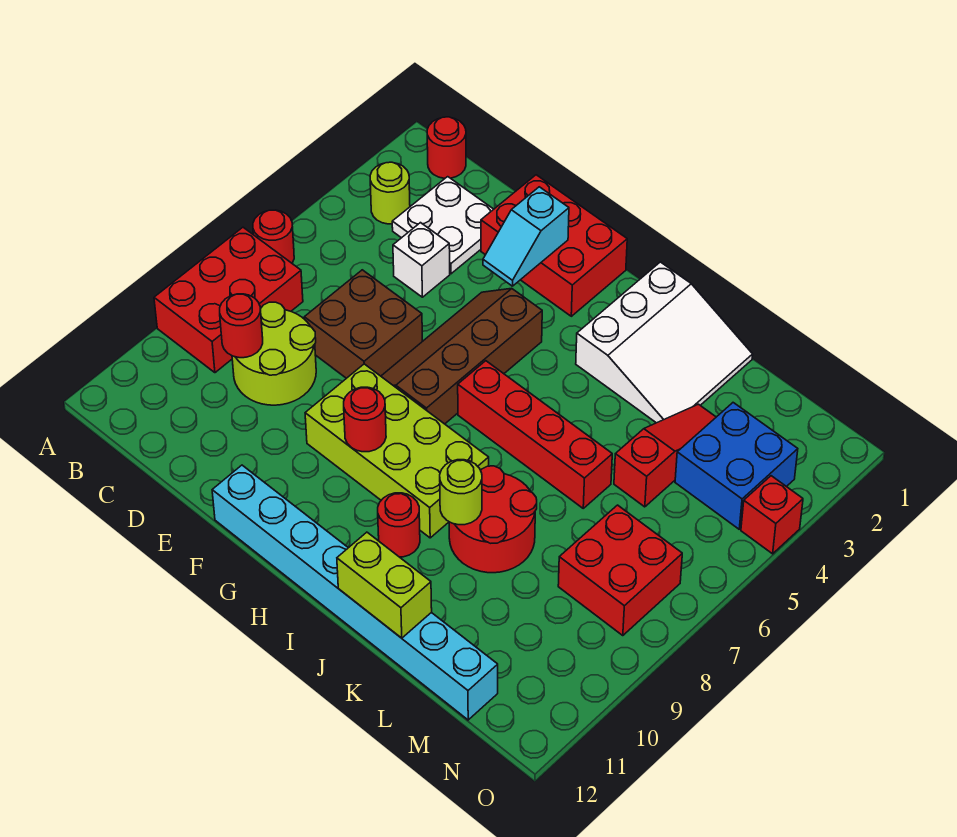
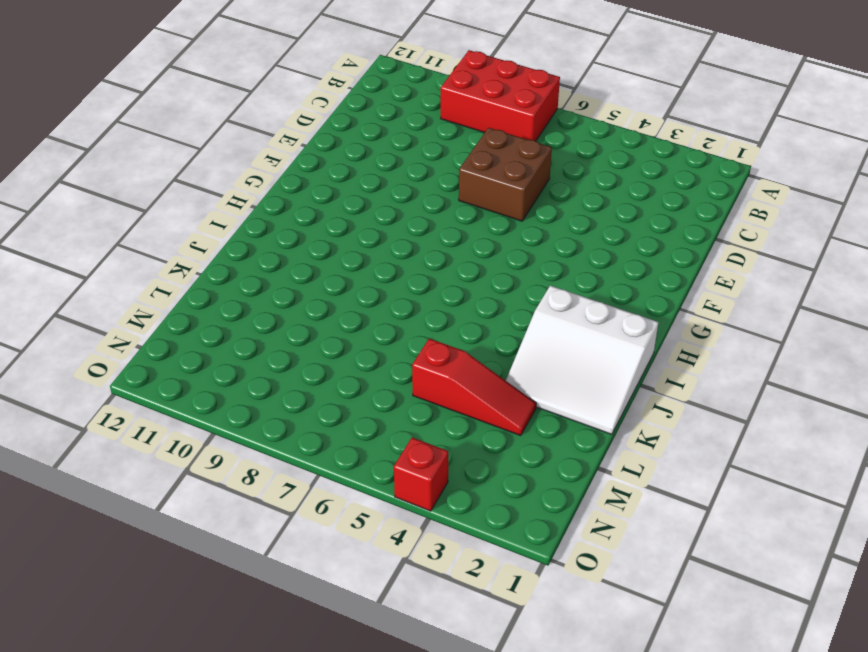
none -> red round brick A6 level 1
none -> red round brick B1 level 1
none -> lime round brick B3 level 1

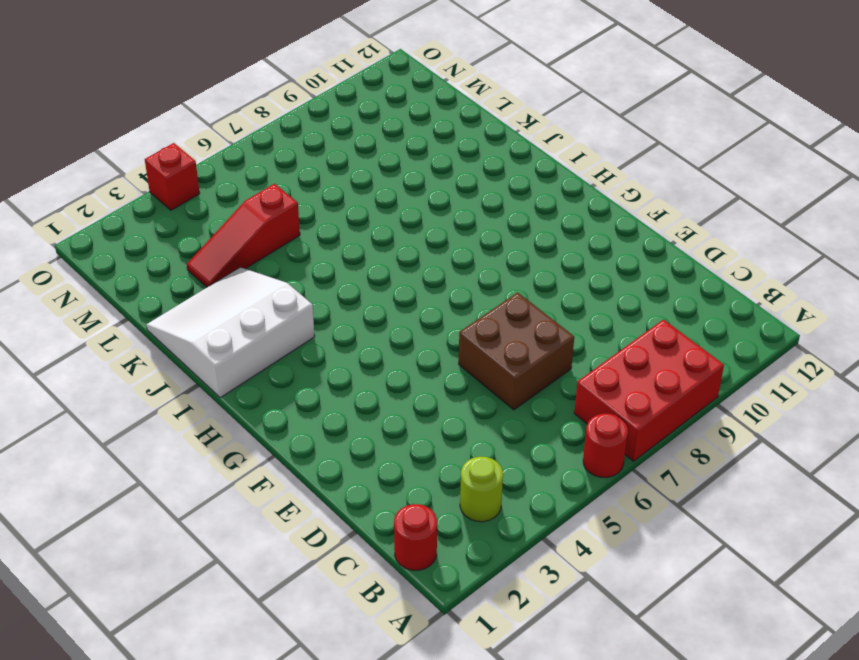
none -> white plate C2:D3 level 1
none -> lime round brick C8:D9 level 1
none -> white brick D4 level 1

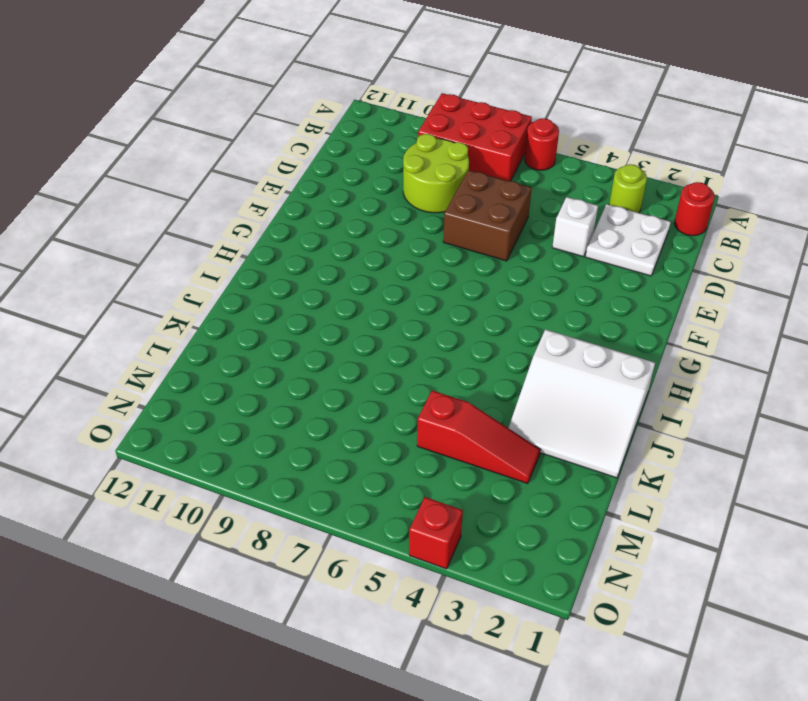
none -> red brick E1:G2 level 1
none -> brown slope F4:G7 level 1 top G
none -> lime brick F8:I9 level 1

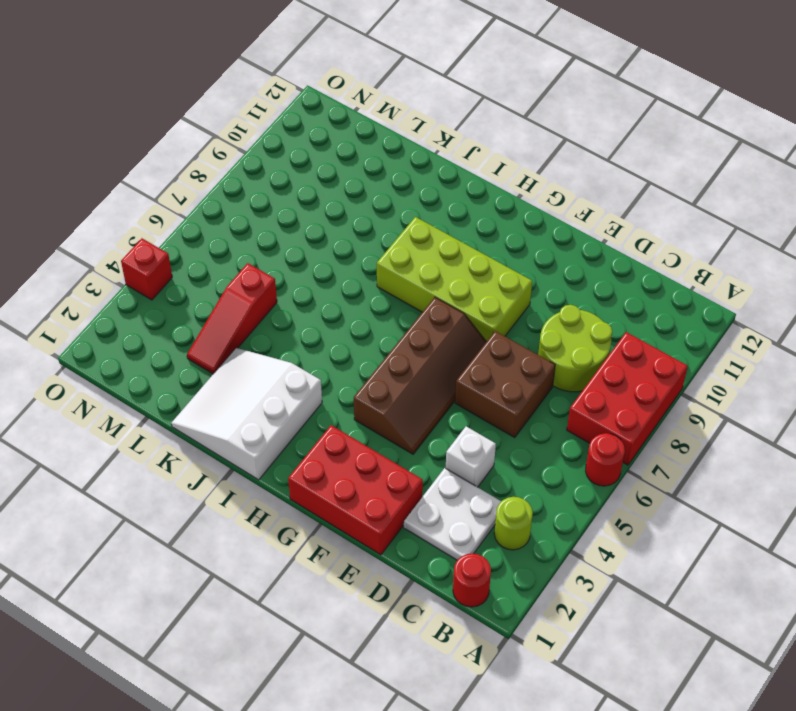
none -> cyan brick F12:M12 level 1
none -> red brick H6:K6 level 1
none -> red round brick I10 level 1

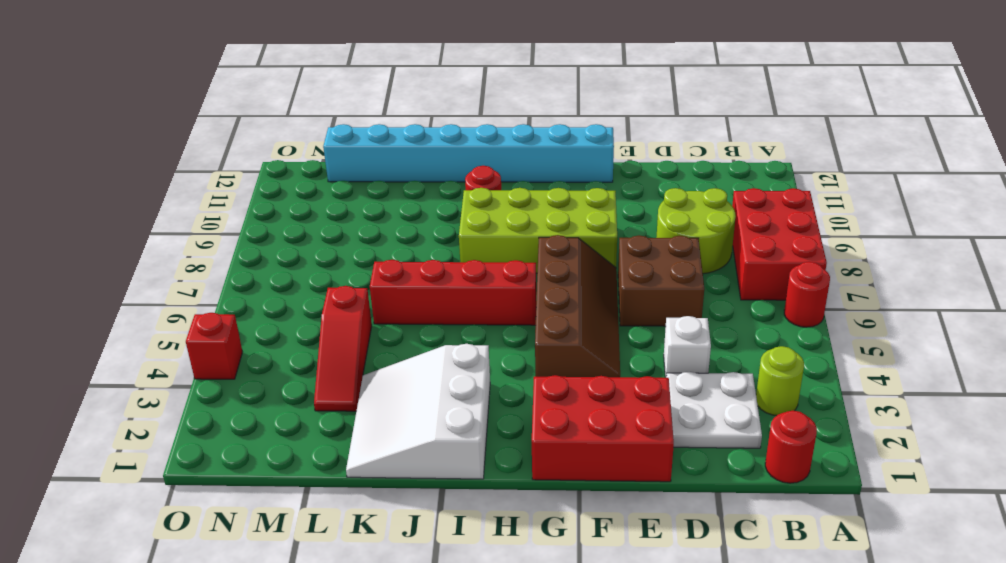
none -> red round brick J8:K9 level 1
none -> blue brick M3:N4 level 1
none -> red brick M7:N8 level 1

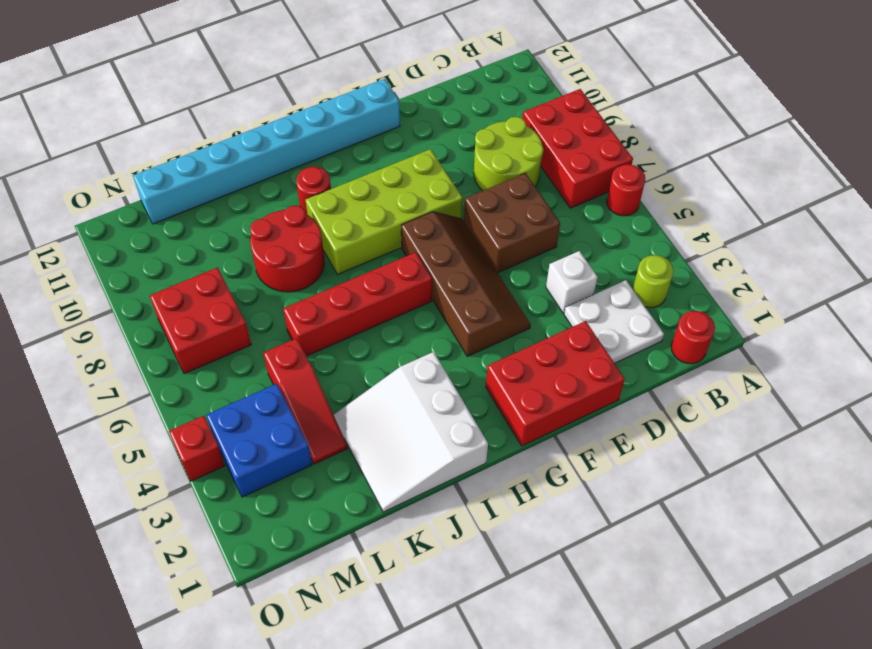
none -> red round brick C9 level 2
none -> cyan slope F2:F3 level 2 top 2
none -> red round brick G9 level 2

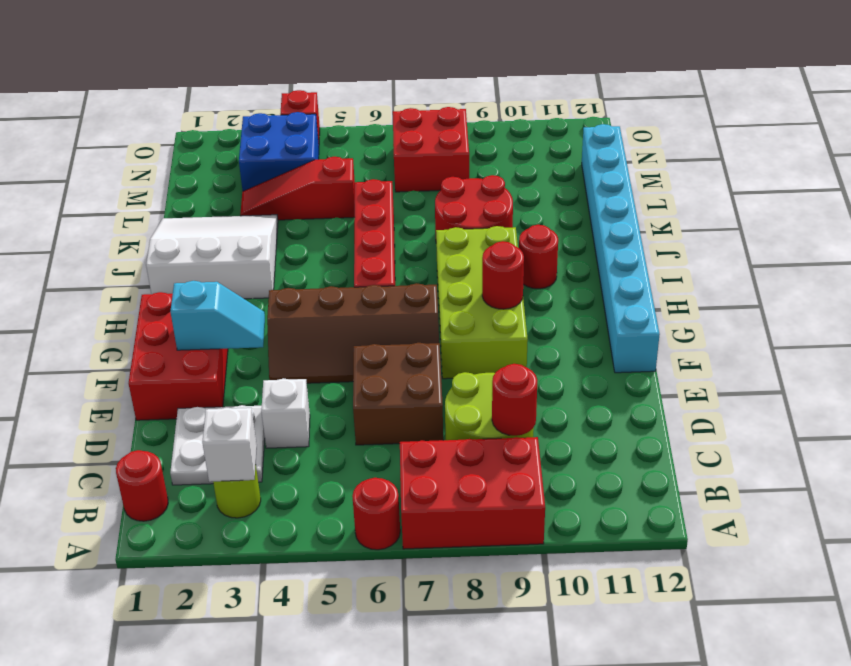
white brick B3 level 2 -> none
none -> lime round brick J9 level 2
none -> lime brick J12:K12 level 2

